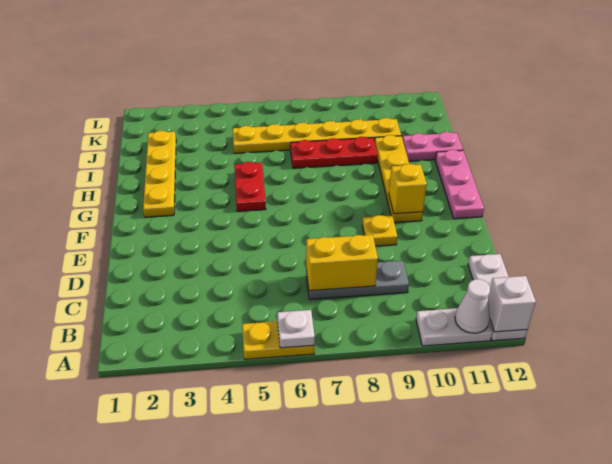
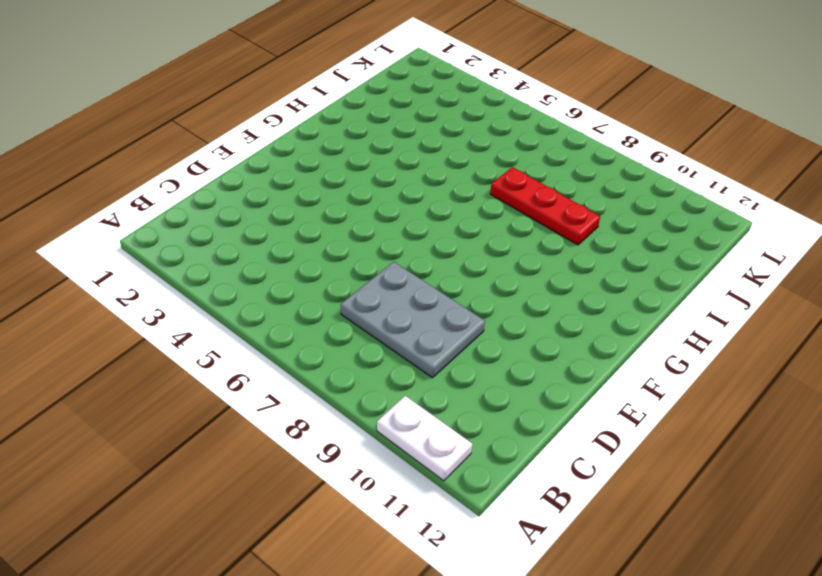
grey plate C7:D9 level 1 -> grey plate C7:C9 level 1
none -> yellow plate A5:A6 level 1
none -> white plate A12:C12 level 1
none -> yellow plate E9 level 1

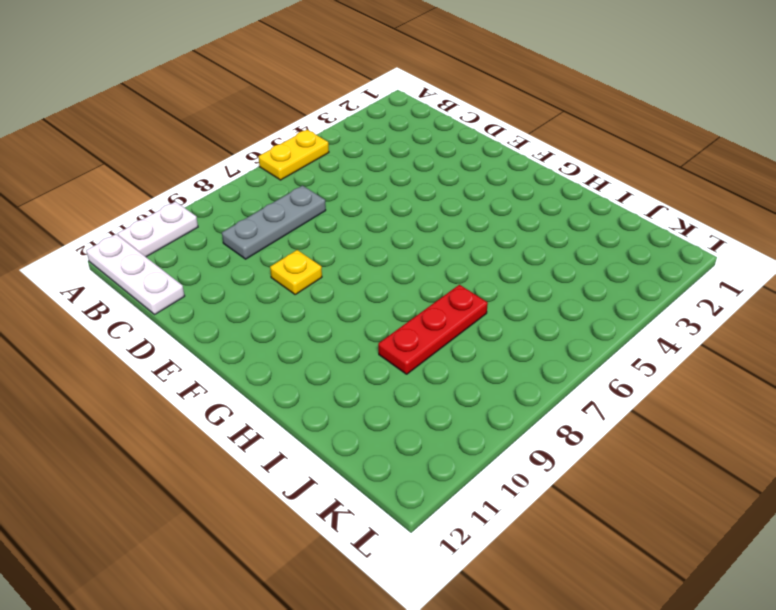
none -> yellow plate F10:I10 level 1
none -> pink plate F12:H12 level 1
none -> yellow plate G2:J2 level 1

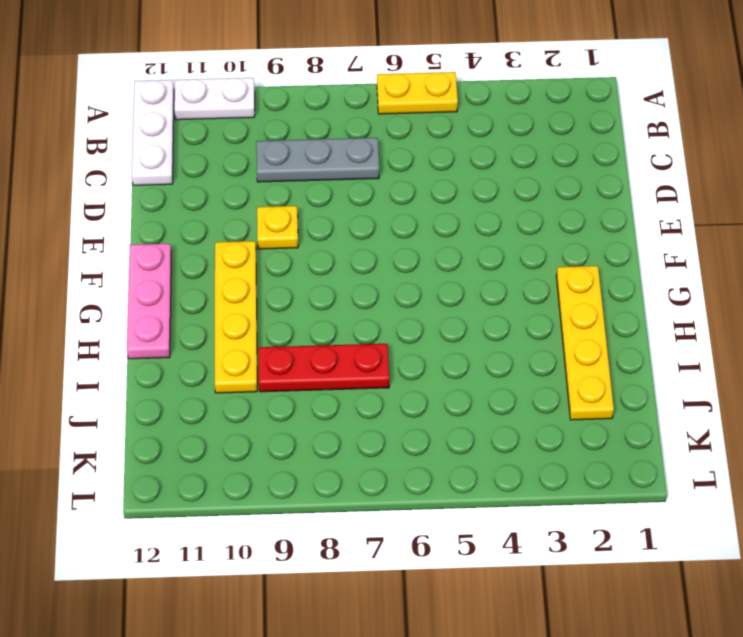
none -> red plate G5:H5 level 1
none -> pink plate I11:I12 level 1
none -> yellow plate J5:J10 level 1

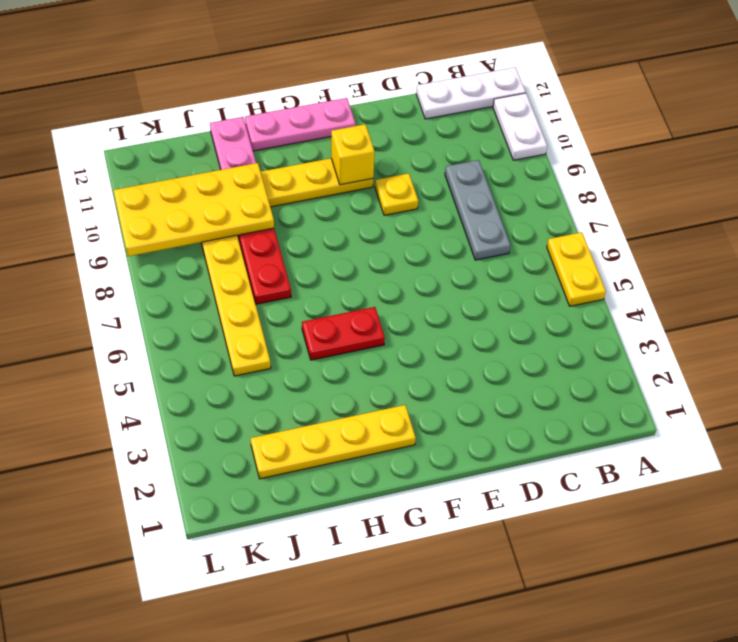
yellow plate I9:L10 level 2 -> none
none -> white plate A6 level 2
none -> white cone A11 level 2
none -> white brick A12 level 2

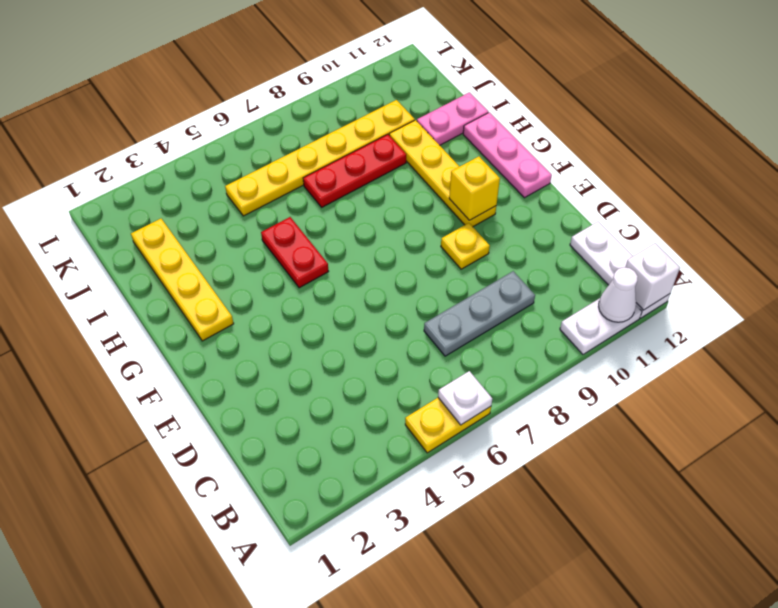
none -> yellow brick C7:C8 level 2

